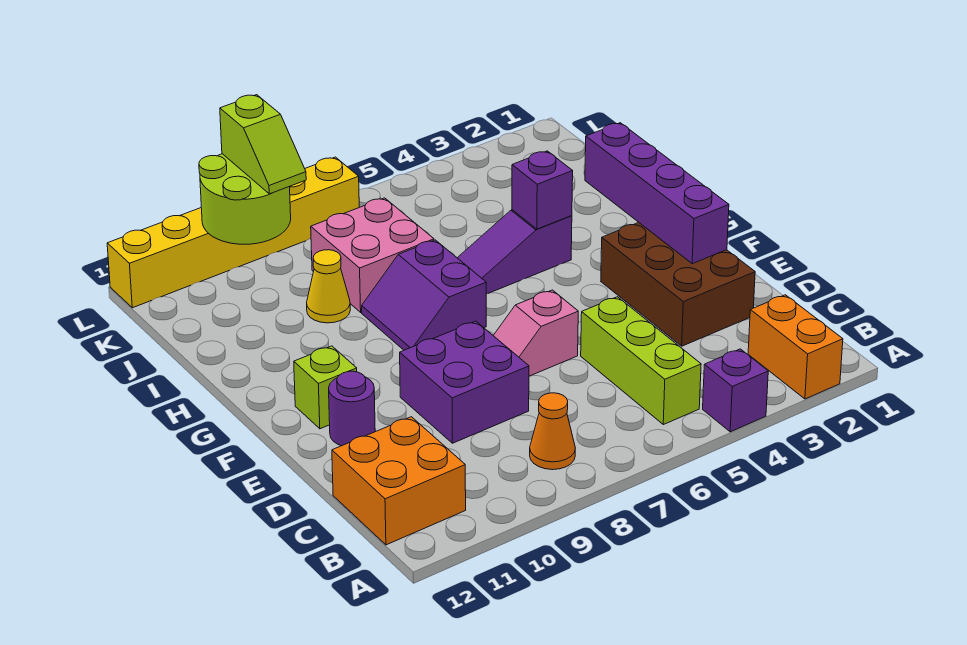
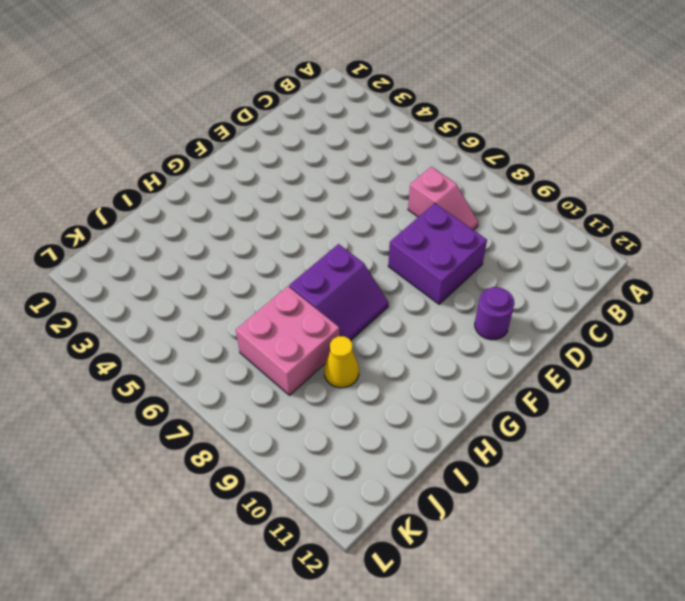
pink slope C7:C8 level 1 top 7 -> pink slope E6:E7 level 1 top 6
none -> orange brick A2:B2 level 1
none -> purple brick A4 level 1
none -> lime brick B5:D5 level 1

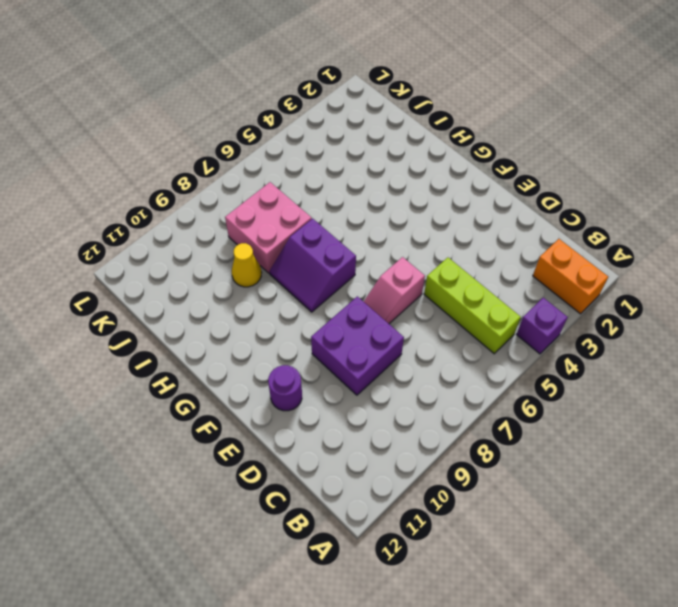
none -> orange cone B8 level 1
none -> orange brick B11:C12 level 1
none -> brown brick D2:F3 level 1

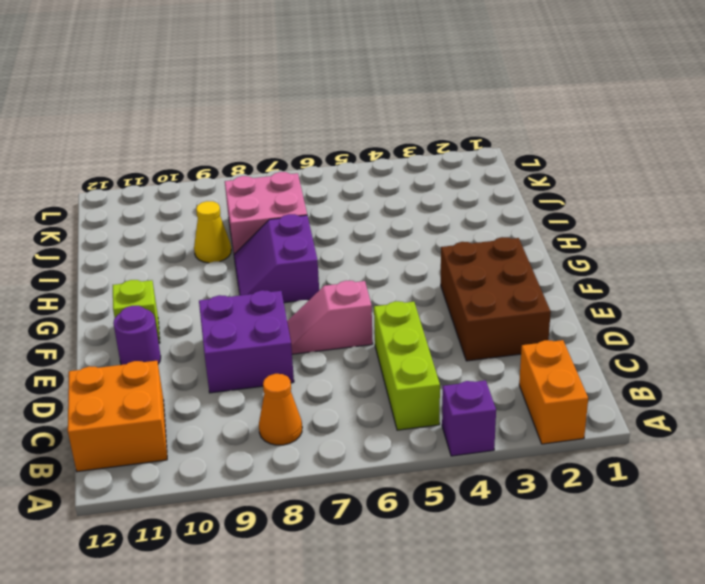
none -> purple slope H4:H6 level 1 top 4
none -> yellow brick L7:L12 level 1
none -> purple brick E2:H2 level 2

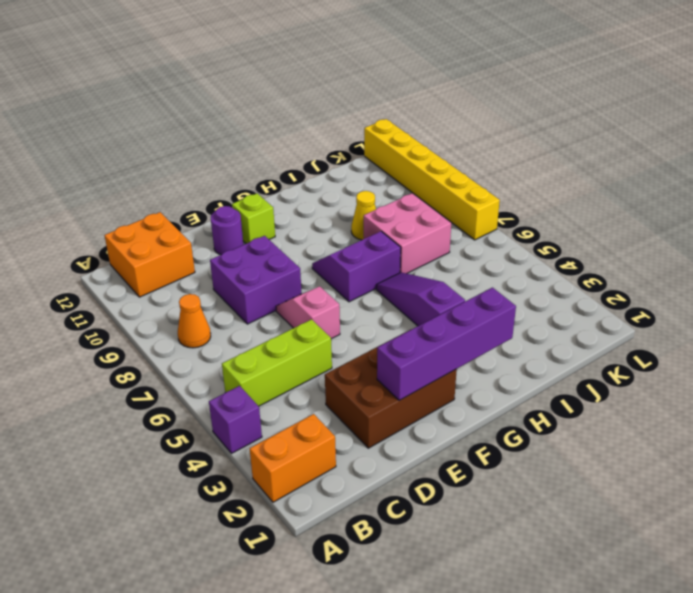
none -> purple brick H4 level 2
none -> lime round brick K9:L10 level 2
none -> lime slope K9:L9 level 3 top L

